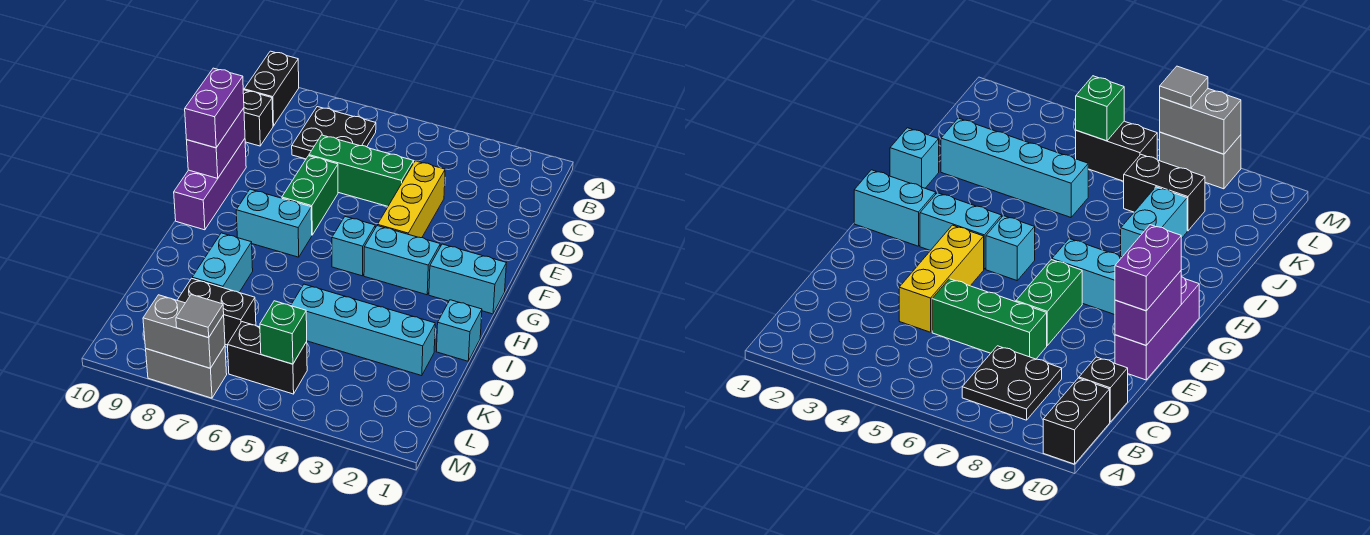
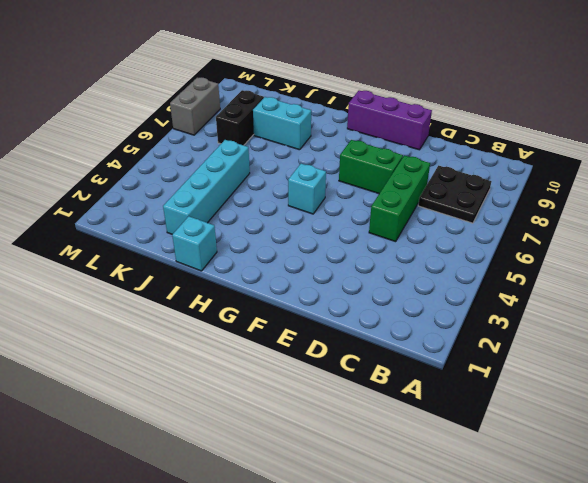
none -> black brick A10:B10 level 1
none -> black brick C10 level 1
none -> yellow brick D4:F4 level 1

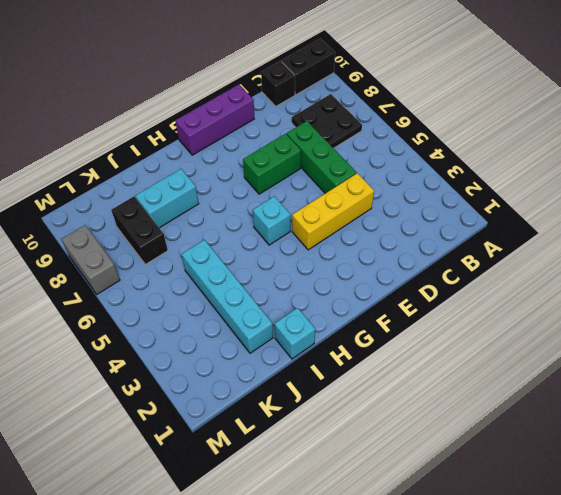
none -> cyan brick G1:G2 level 1
none -> cyan brick G3:G4 level 1
none -> cyan brick G7:G8 level 1

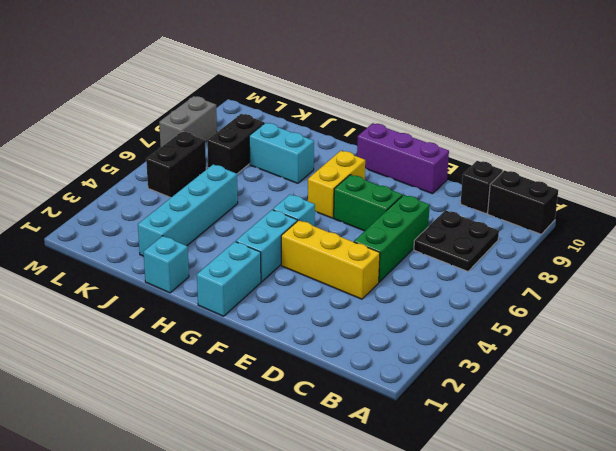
yellow brick G7:G8 level 1 -> cyan brick G7:G8 level 1
none -> purple brick E10:F10 level 2
none -> green brick L5 level 2
none -> grey brick M7:M8 level 2

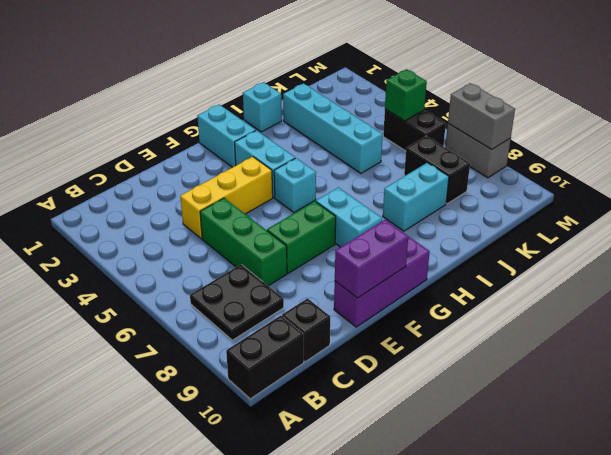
none -> purple brick E10:F10 level 3
none -> grey tile M7 level 3

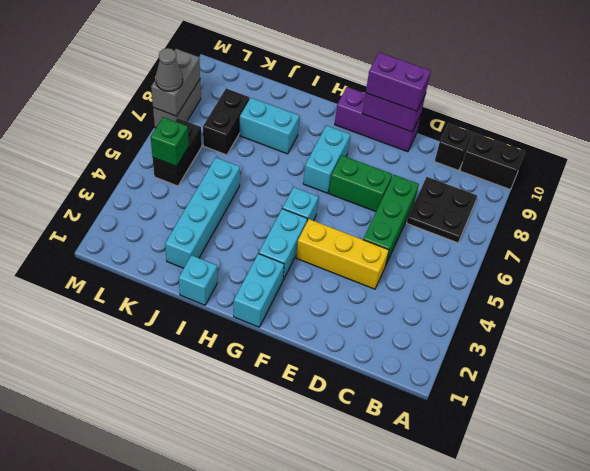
grey cone M7 level 3 -> grey tile M7 level 3

